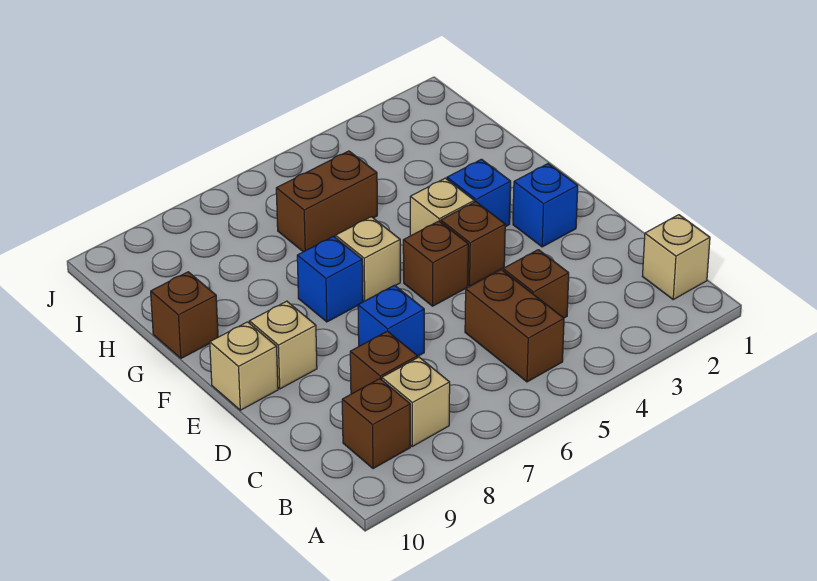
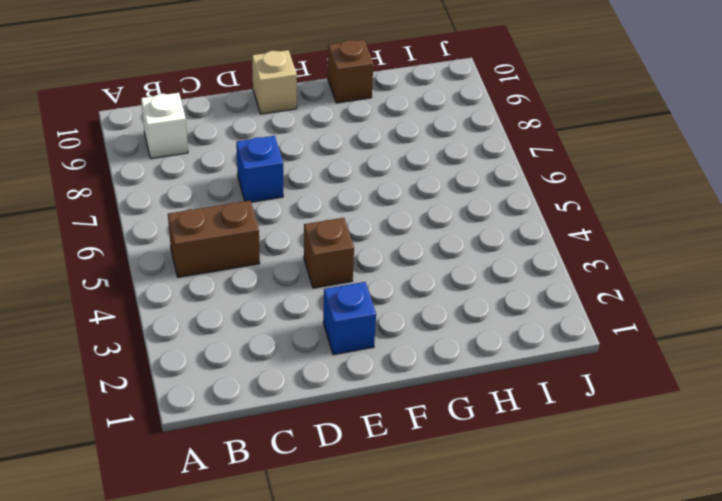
white brick B9 level 1 -> brown brick B9 level 1
none -> tan brick B1 level 1
none -> tan brick B8 level 1
none -> brown brick C4 level 1

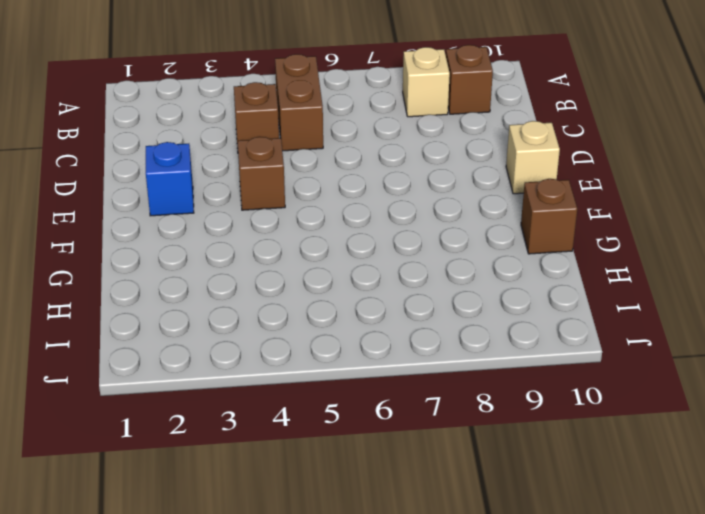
none -> tan brick B1 level 1
none -> brown brick C8 level 1
none -> blue brick D7 level 1

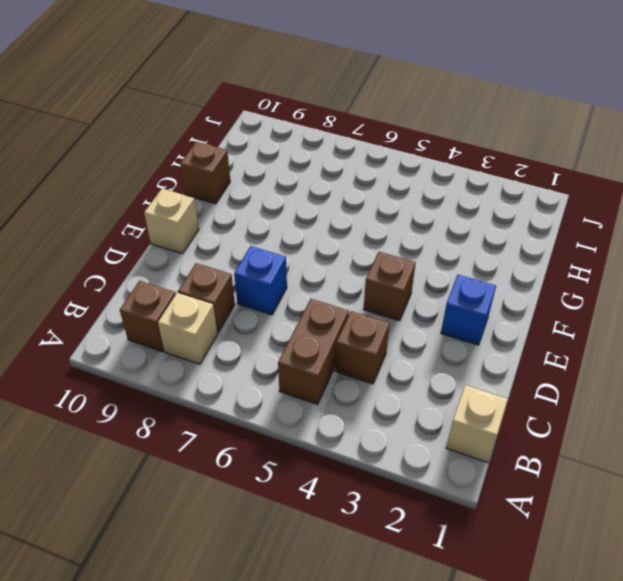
none -> brown brick E5 level 1
none -> tan brick E9 level 1
none -> blue brick F3 level 1

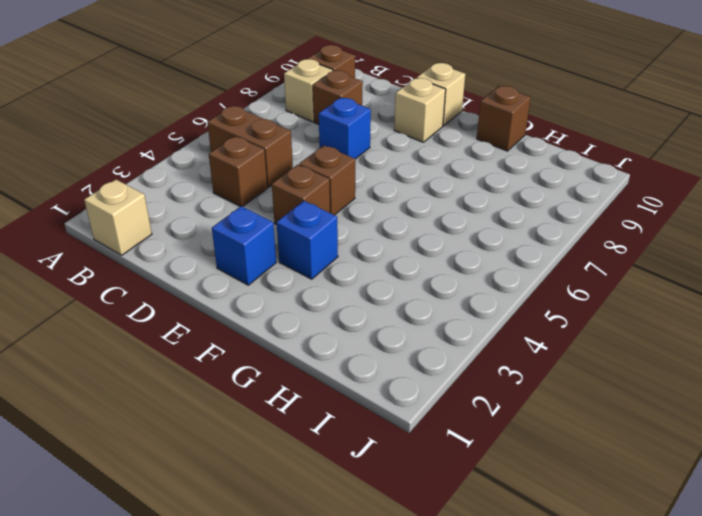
none -> tan brick F4 level 1
none -> tan brick F6 level 1
none -> blue brick F7 level 1

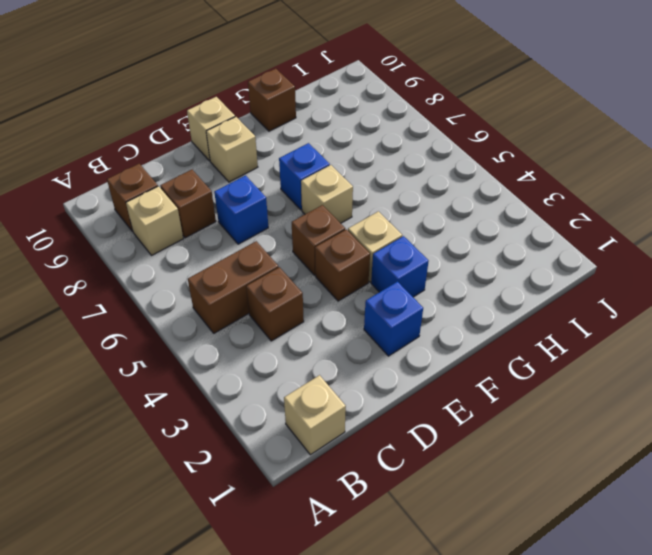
none -> brown brick H5:H6 level 1

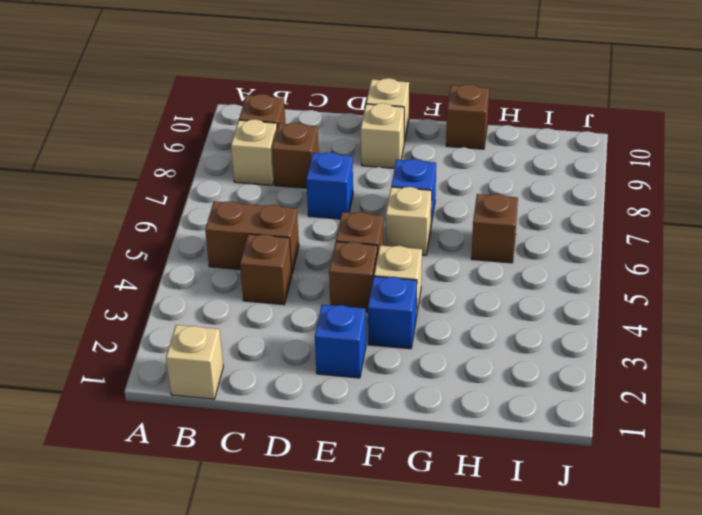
brown brick H6 level 1 -> brown brick H5:H6 level 1

